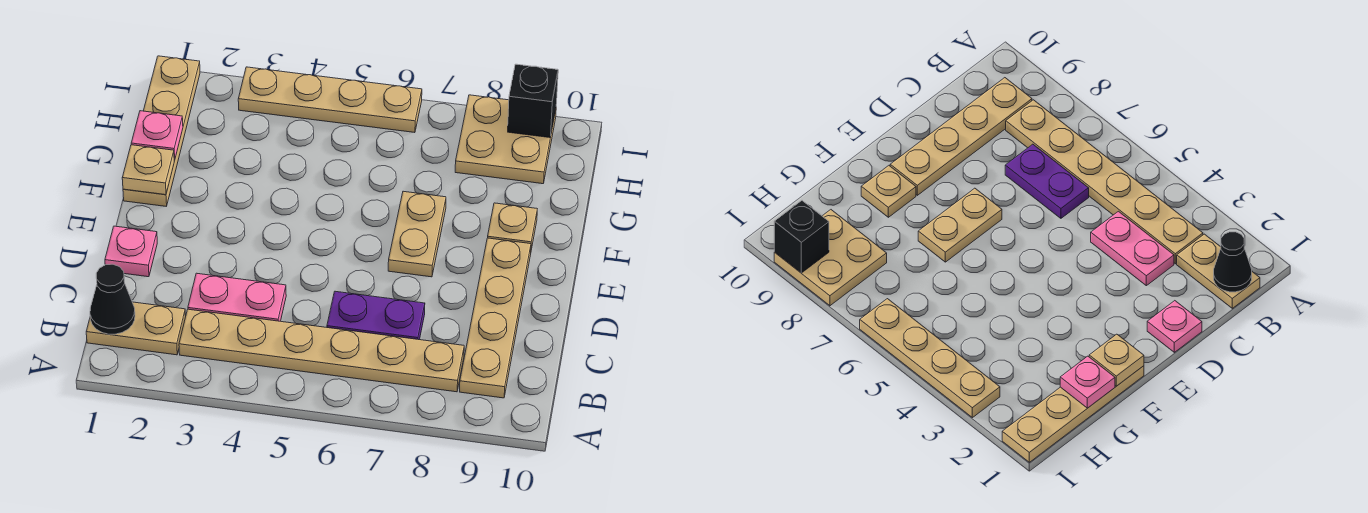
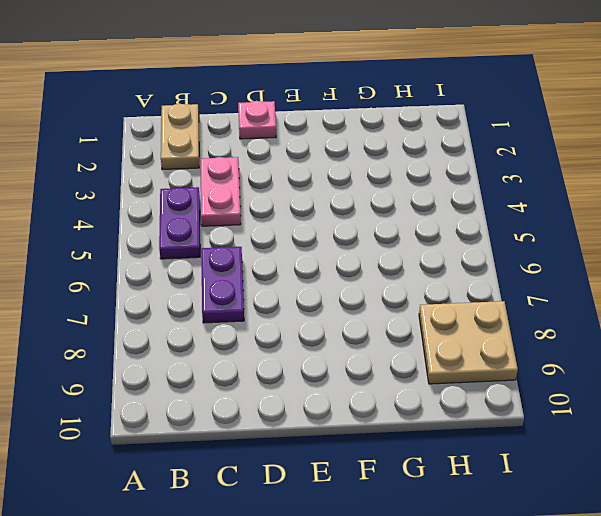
purple plate B4:B5 level 1 -> tan plate B3:B8 level 1
none -> tan plate B9:E9 level 1
none -> tan plate E7:F7 level 1
none -> tan plate F1:I1 level 1

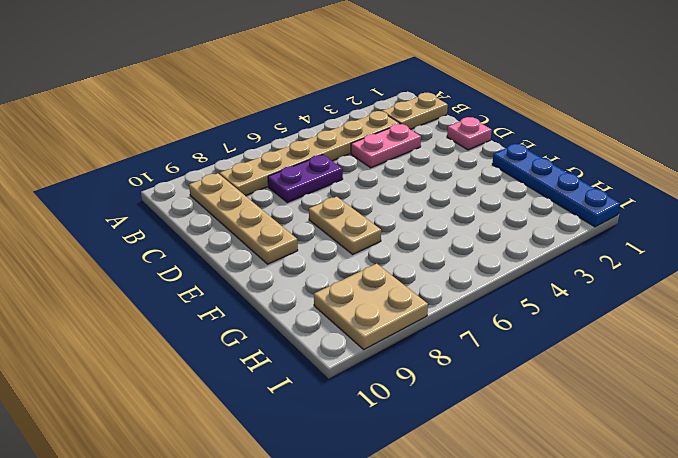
blue plate F1:I1 level 1 -> tan plate F1:I1 level 1
none -> tan plate F9 level 1
none -> tan plate I3:I6 level 1
none -> black cone B1 level 2

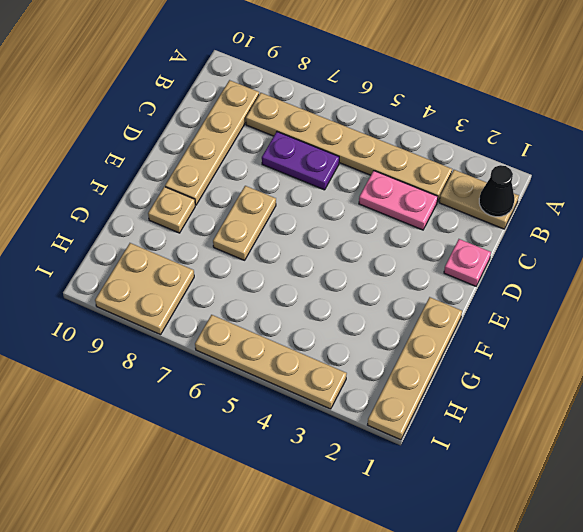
none -> tan plate F1 level 2
none -> pink plate G1 level 2
none -> black brick I9 level 2

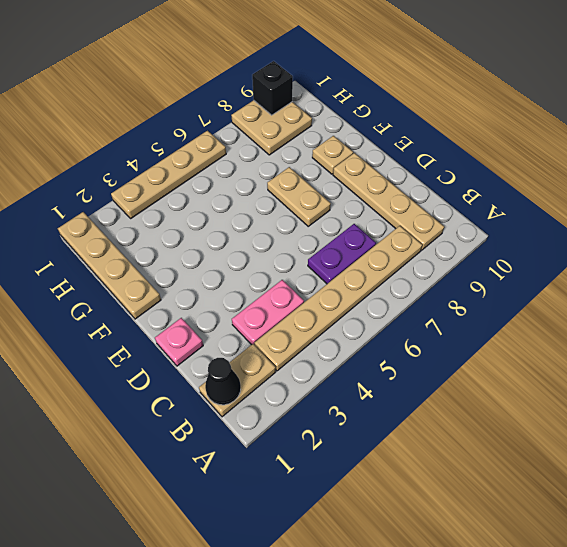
none -> tan plate F1 level 2
none -> pink plate G1 level 2

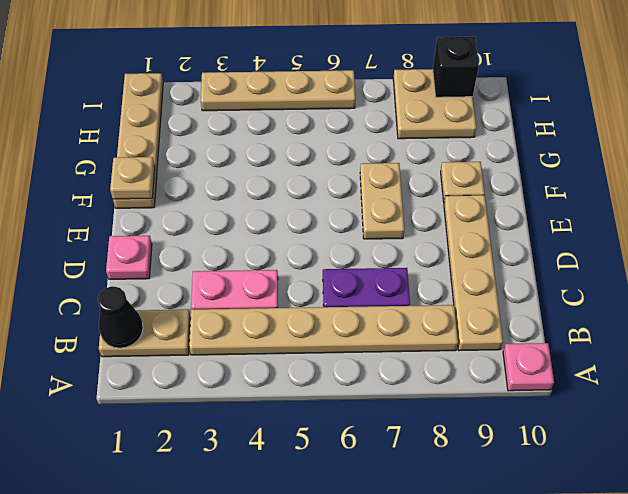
pink plate A10 level 1 -> pink plate G1 level 2

